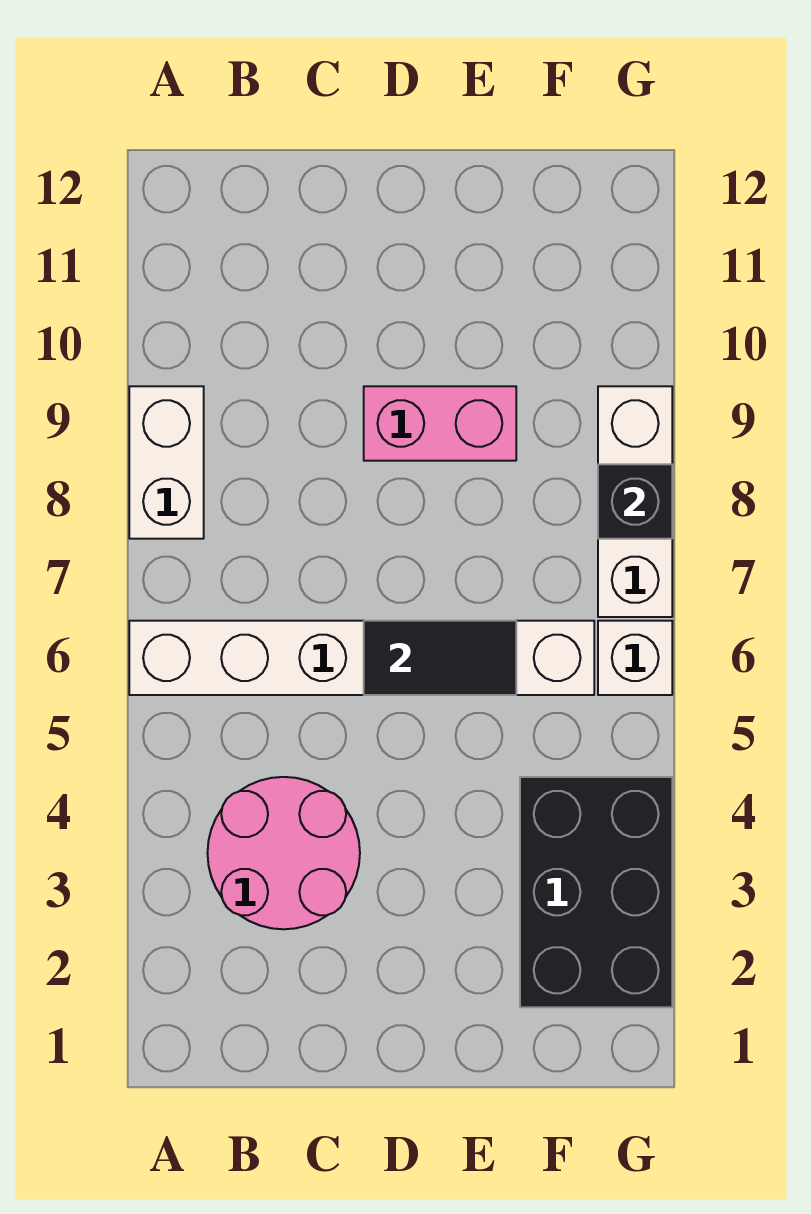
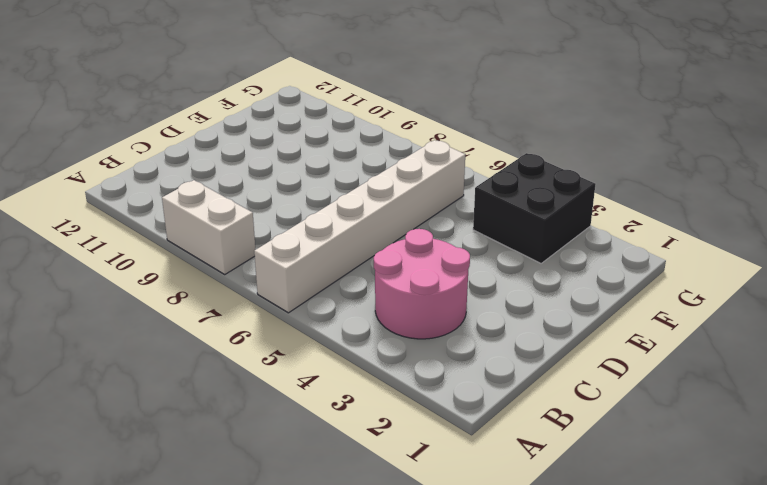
black brick F3:G4 level 1 -> black brick F2:G4 level 1
none -> pink brick D9:E9 level 1
none -> white brick G6 level 1

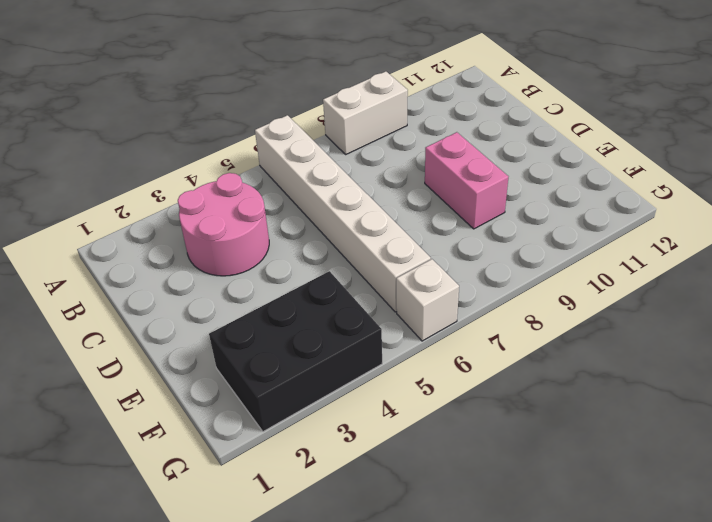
none -> white brick G7:G9 level 1
none -> black tile D6:E6 level 2

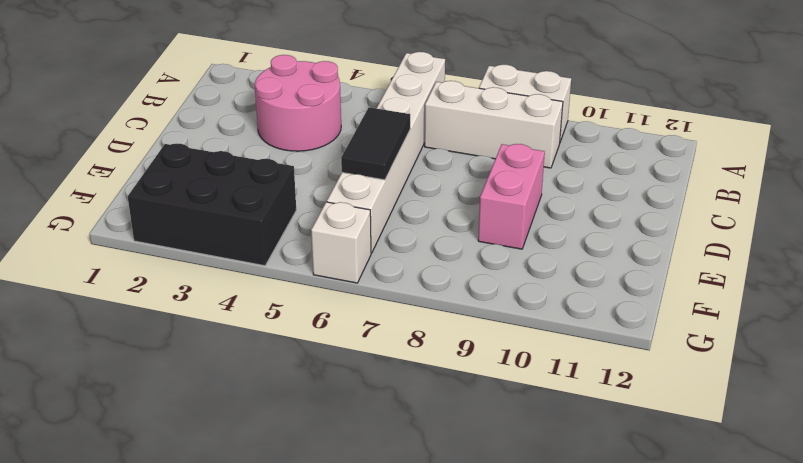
white brick B7:B9 level 1 -> white brick G7:G9 level 1
none -> black brick G8 level 2

